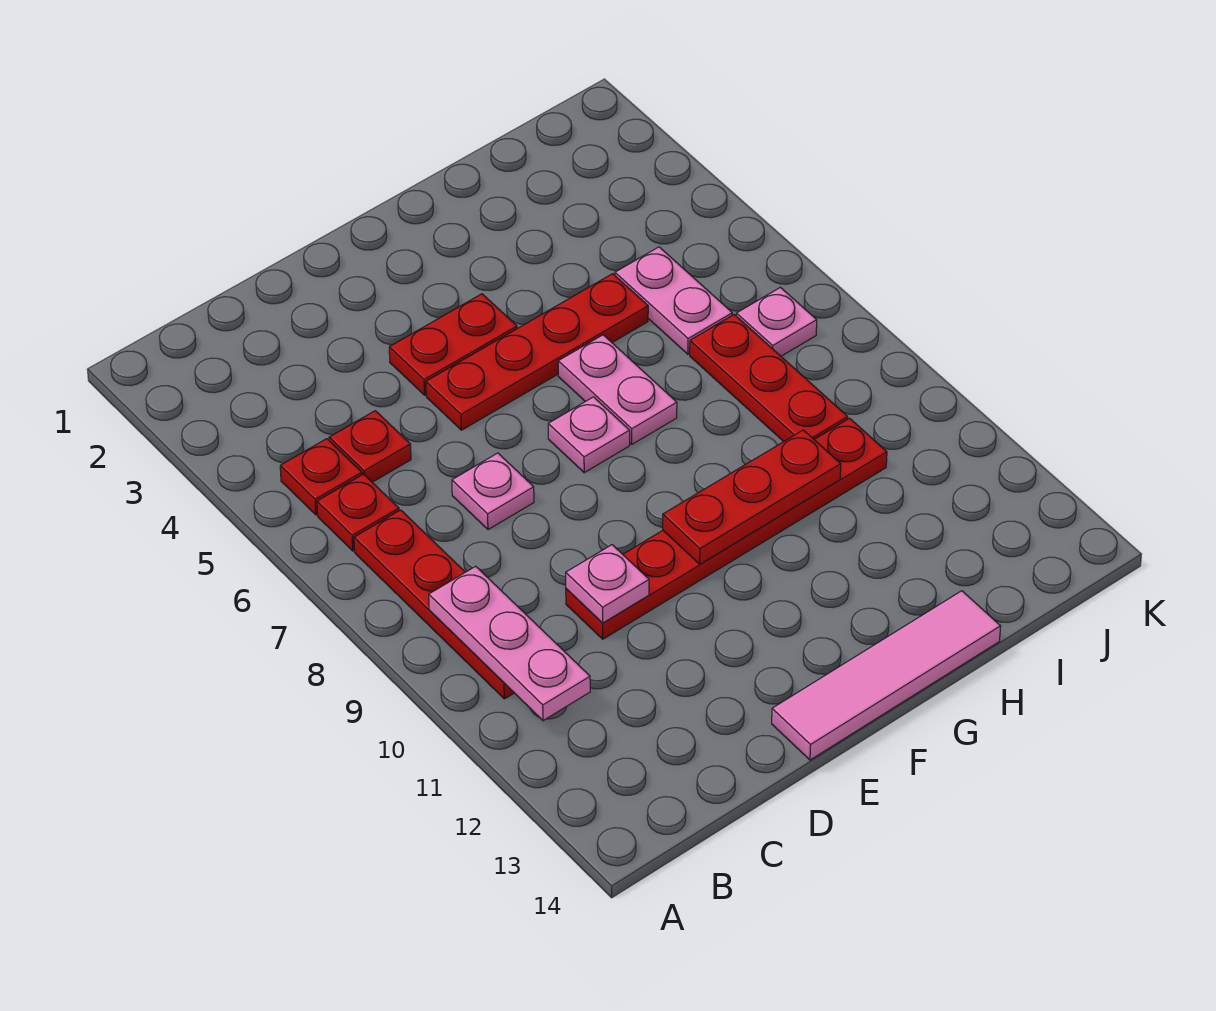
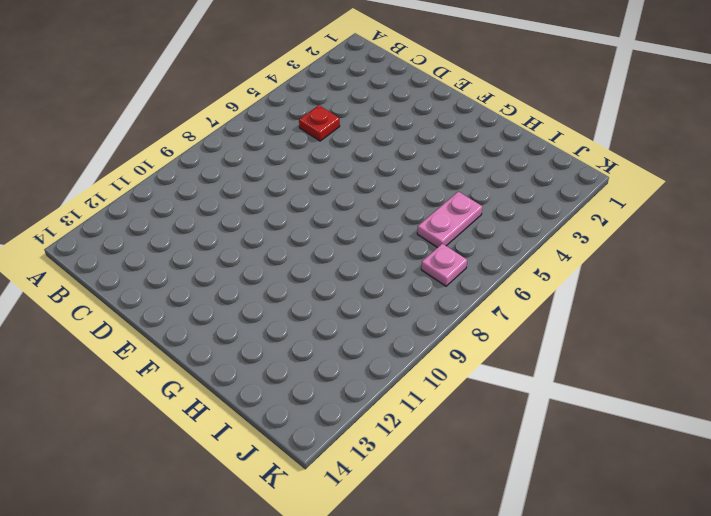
none -> red plate B5 level 1
none -> red plate B6 level 1
none -> red plate B7:B10 level 1

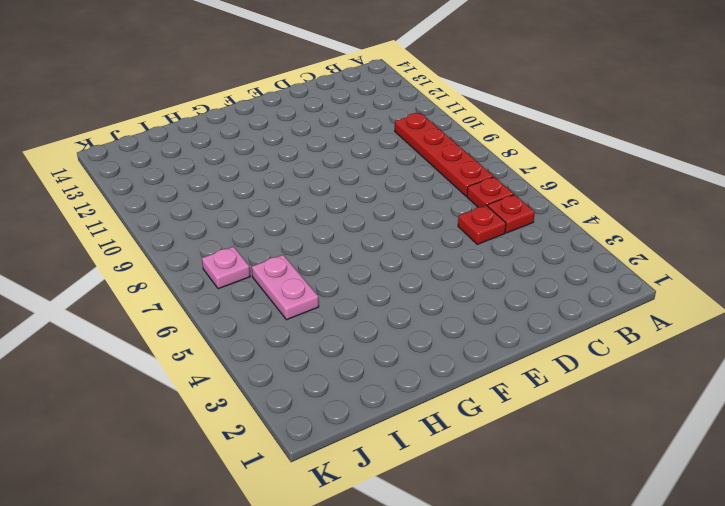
none -> pink plate D7 level 1
none -> red plate D10:I10 level 1
none -> red plate E4:F4 level 1

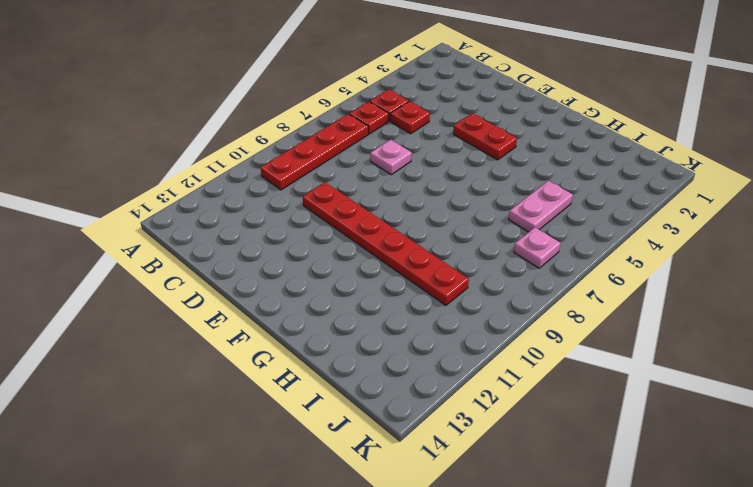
none -> red plate E5:H5 level 1
none -> pink tile E14:H14 level 1
none -> pink plate F7 level 1

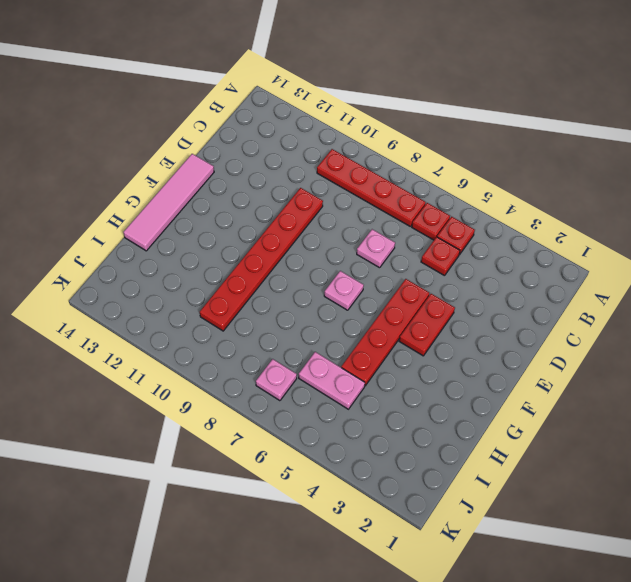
none -> pink plate G6:G7 level 1
none -> red plate I7:I9 level 1
none -> pink plate B9:B11 level 2

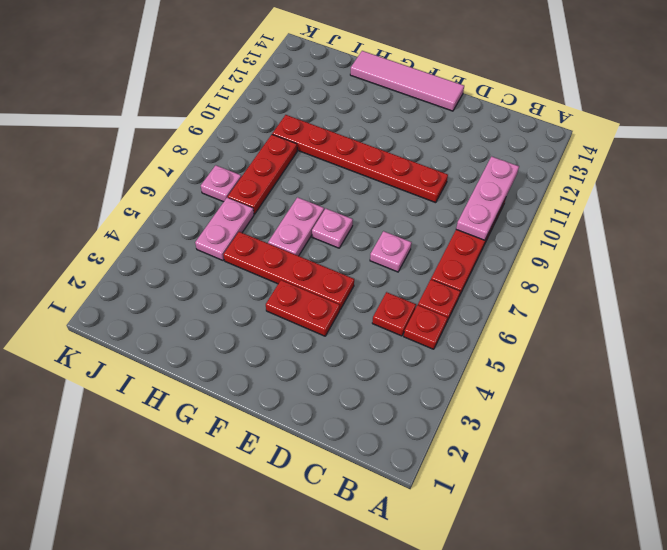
none -> pink plate D10 level 2
none -> red plate F10:H10 level 2

